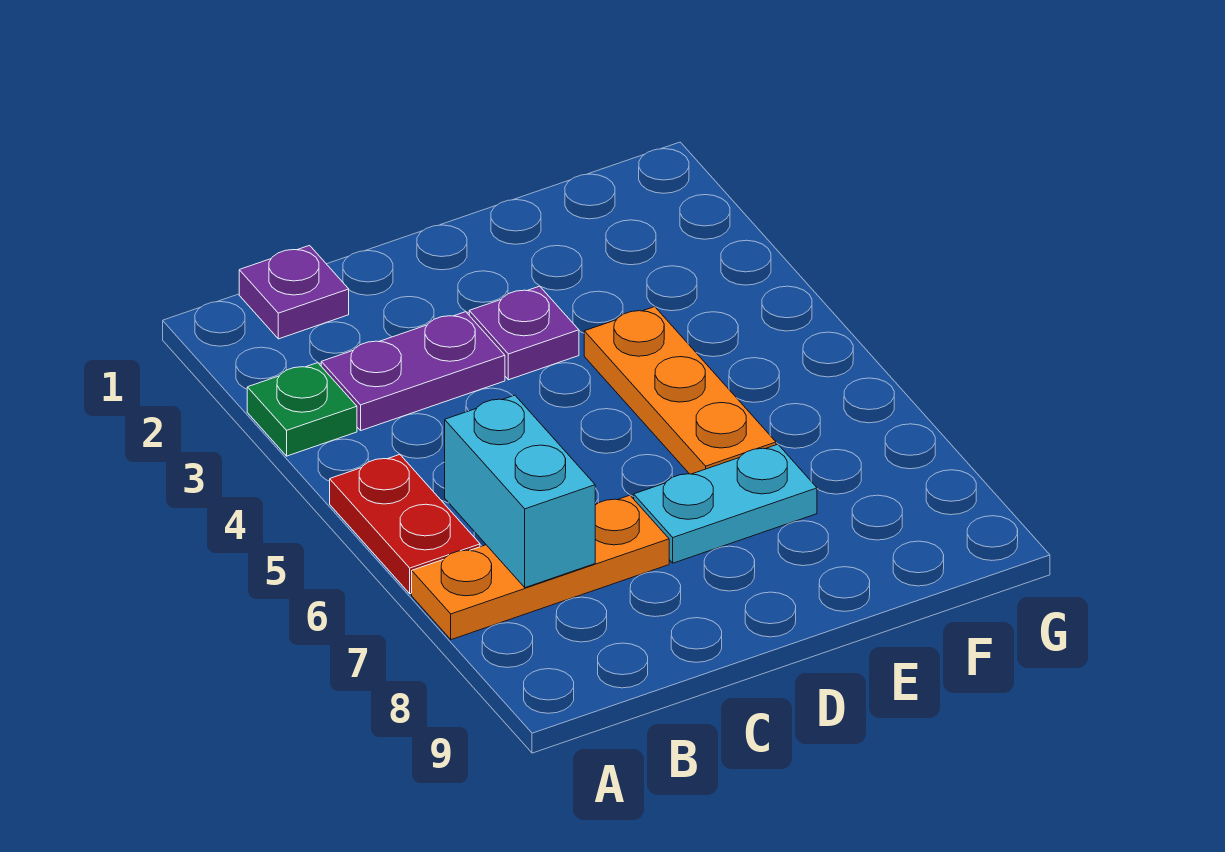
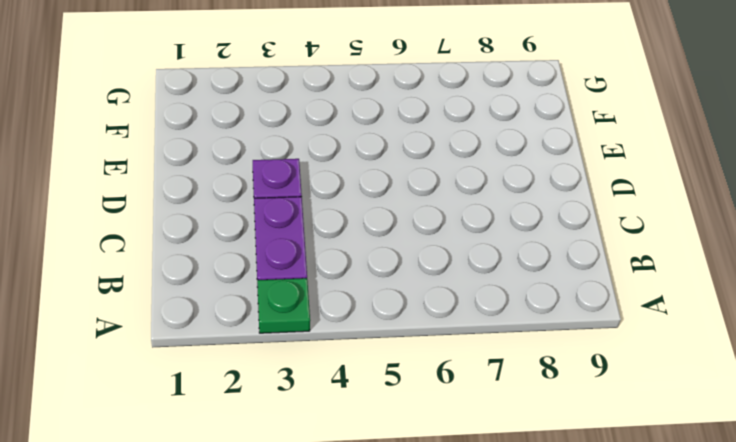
none -> red plate A5:A6 level 1
none -> orange plate A7:C7 level 1

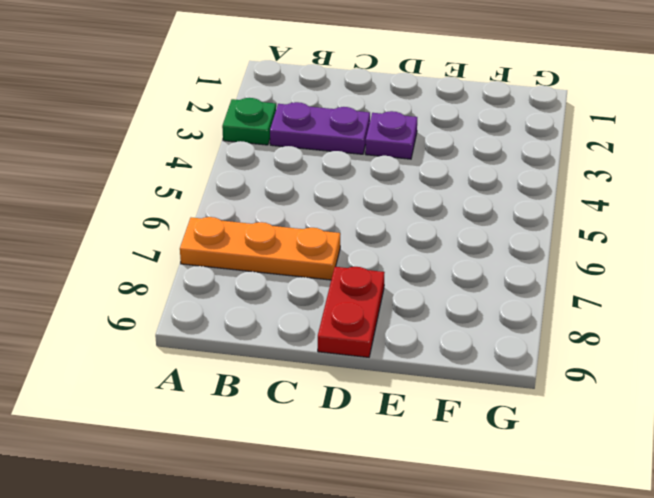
red plate D8:D9 level 1 -> red plate A5:A6 level 1
none -> purple plate B1 level 1
none -> cyan plate D7:E7 level 1

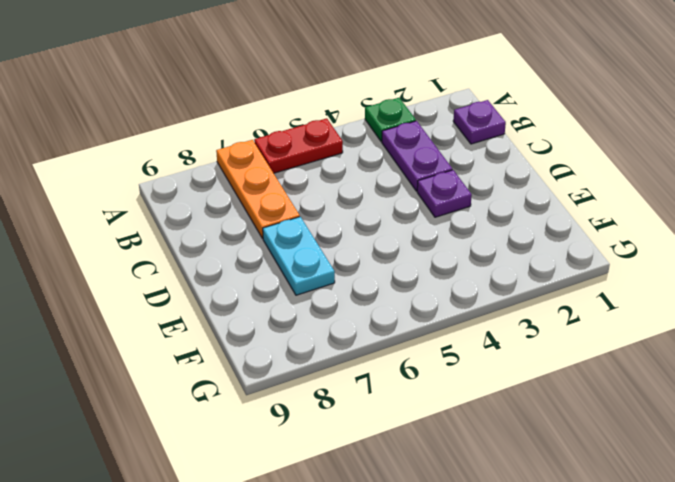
none -> orange plate E4:E6 level 1
none -> cyan brick B6:B7 level 2

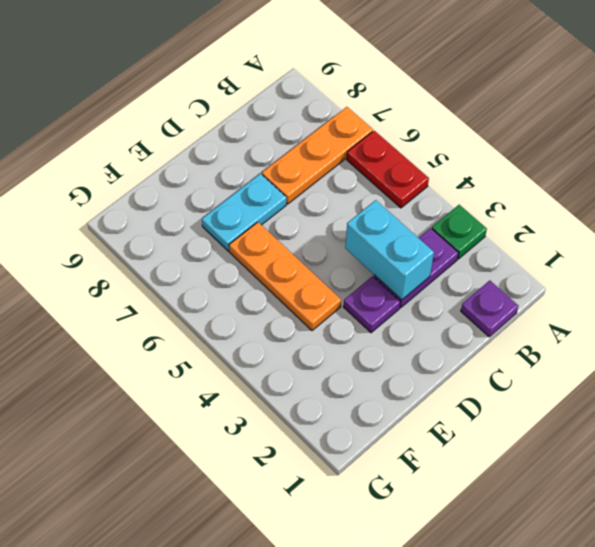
cyan brick C3:C4 level 2 -> cyan brick B6:B7 level 2

